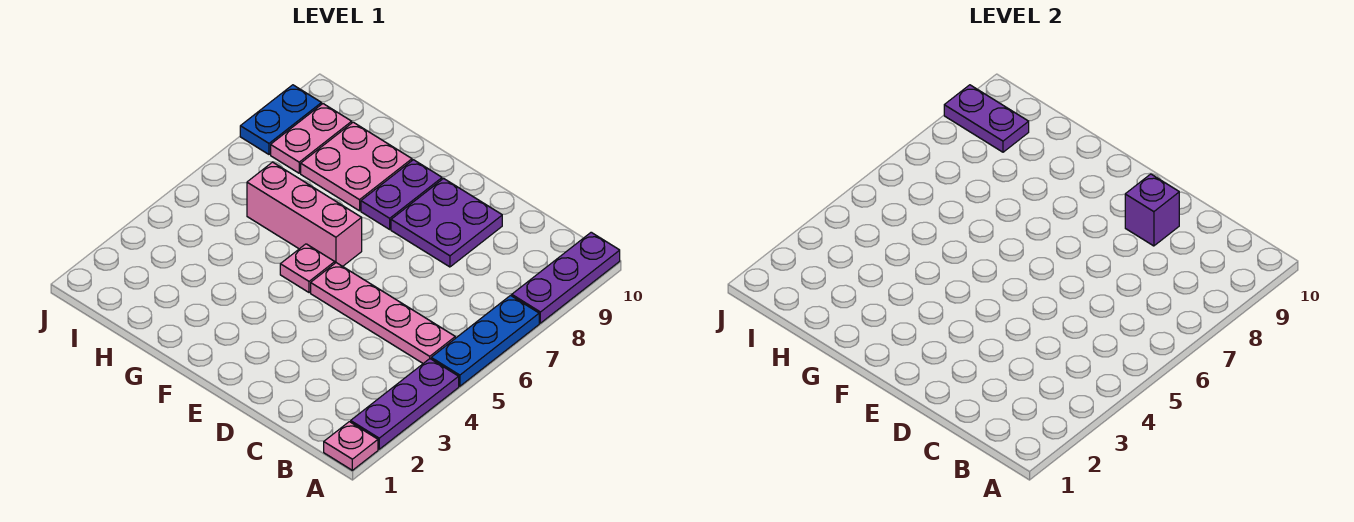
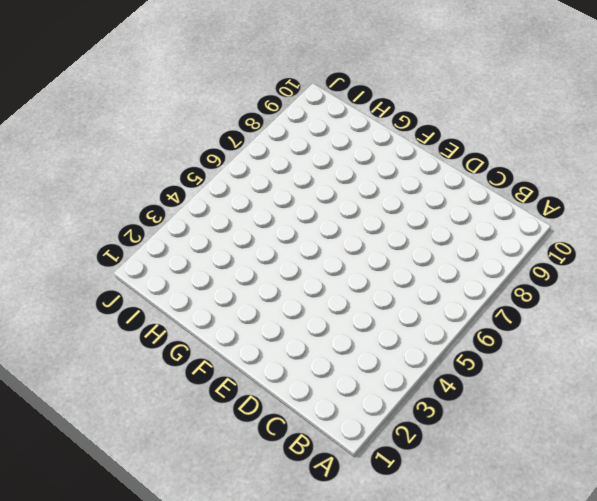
none -> pink plate A1 level 1
none -> purple plate A2:A4 level 1
none -> blue plate A5:A7 level 1

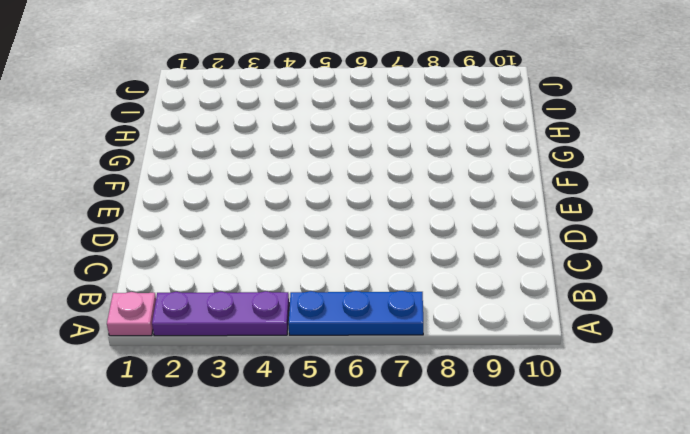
none -> purple plate A8:A10 level 1
none -> pink plate B5:E5 level 1
none -> purple plate D8:E9 level 1

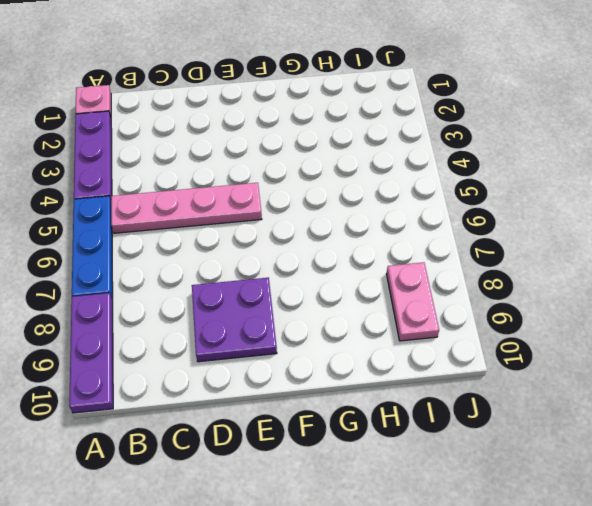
none -> pink plate F5 level 1
none -> pink brick F6:H6 level 1
none -> purple plate F8:F9 level 1

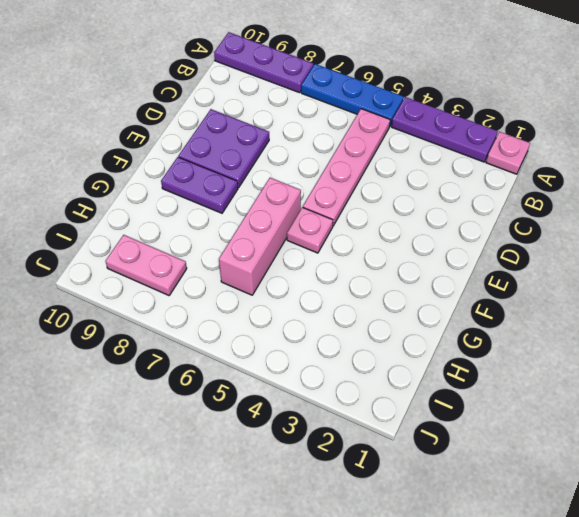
none -> pink plate G8:H9 level 1
none -> blue plate J8:J9 level 1
none -> purple brick D9 level 2

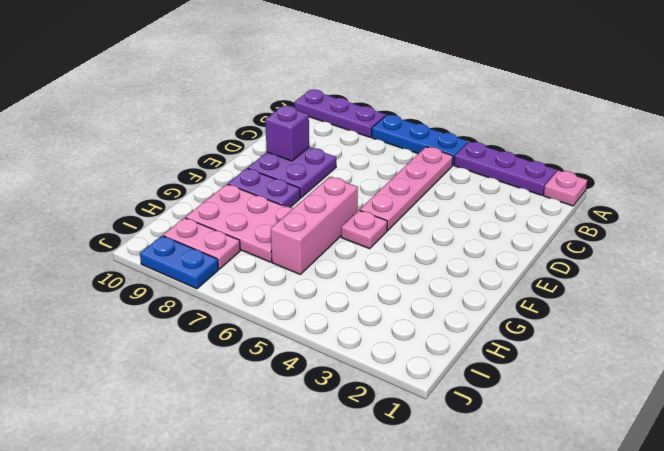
pink plate G7:H9 level 1 -> pink plate G8:H9 level 1
none -> purple plate I9:J9 level 2

